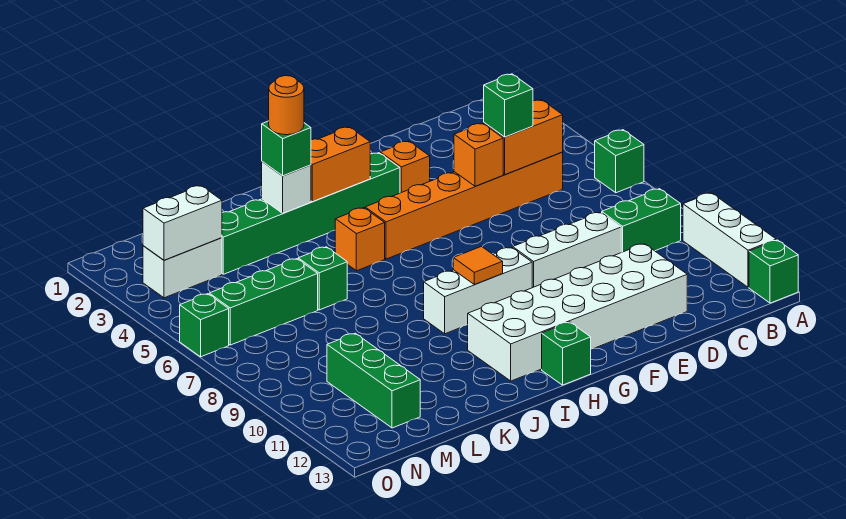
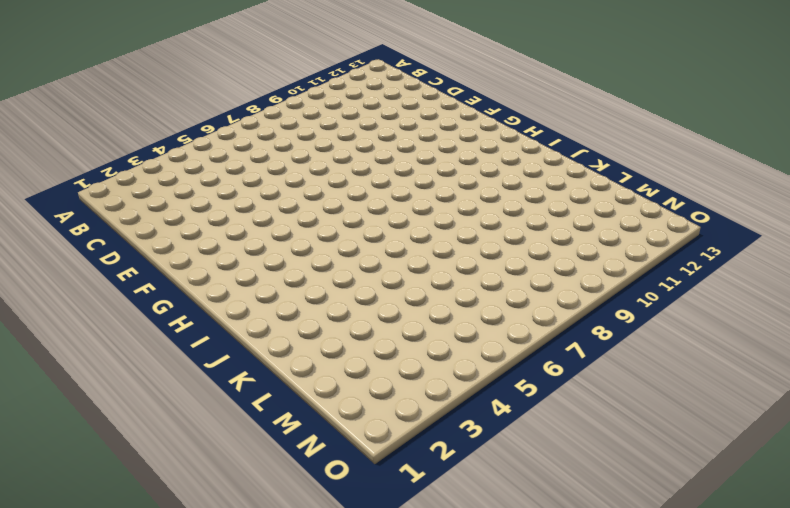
none -> green brick A6 level 1
none -> white brick A10:A12 level 1
none -> green brick A13 level 1

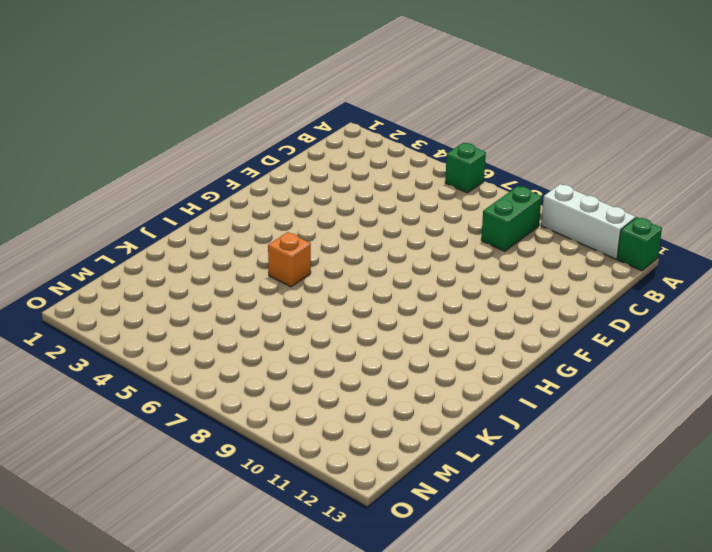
none -> orange brick C5:H5 level 1
none -> white brick D9:F9 level 1
none -> white brick D11:I12 level 1

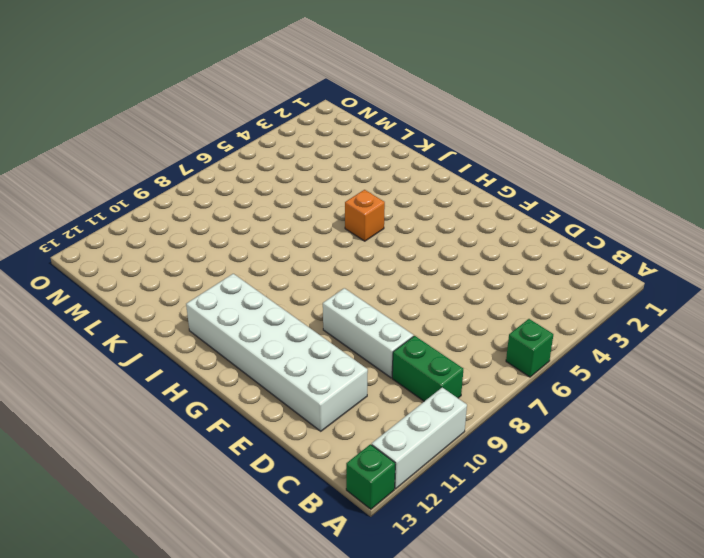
none -> orange brick C5:H5 level 1
none -> orange brick F3 level 1
none -> green brick G3:L3 level 1

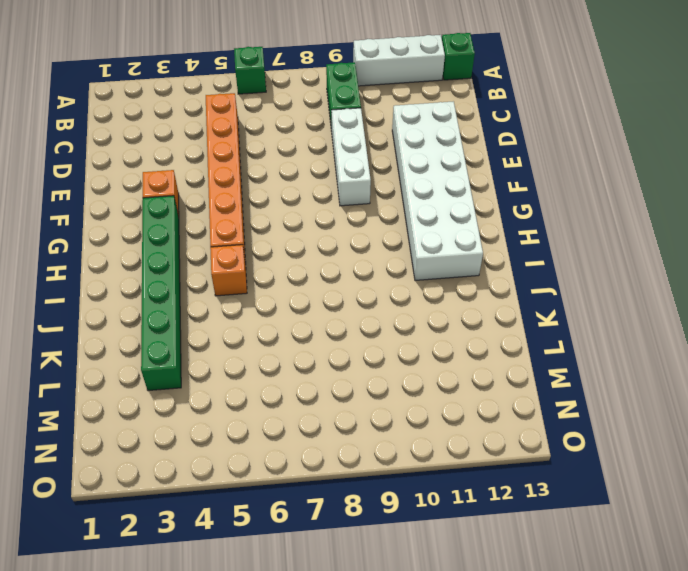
none -> white brick G9:I9 level 1
none -> green brick H13 level 1
none -> green brick K6 level 1

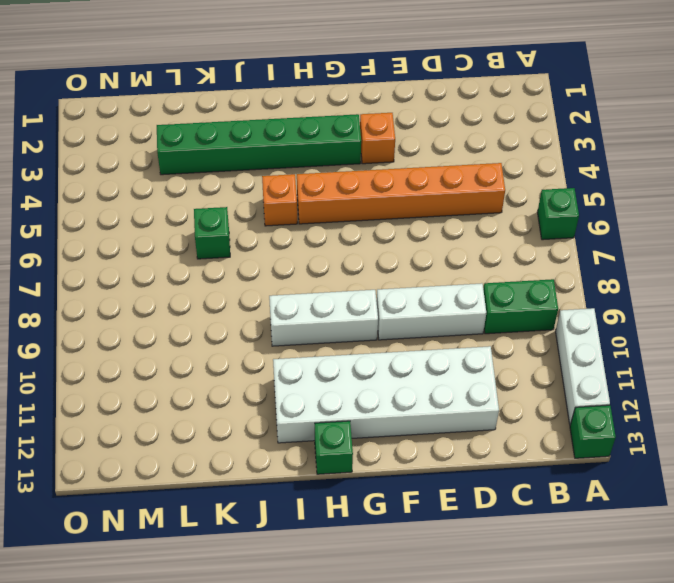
none -> green brick L6:N6 level 1
none -> white brick M3:N3 level 1
none -> green brick M10:M12 level 1

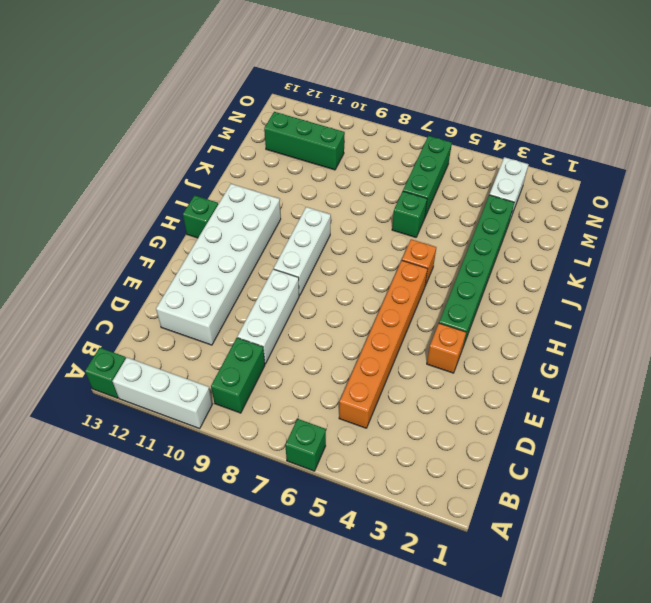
none -> green brick O6 level 1
none -> orange brick C5:D5 level 2
none -> orange brick E5 level 2

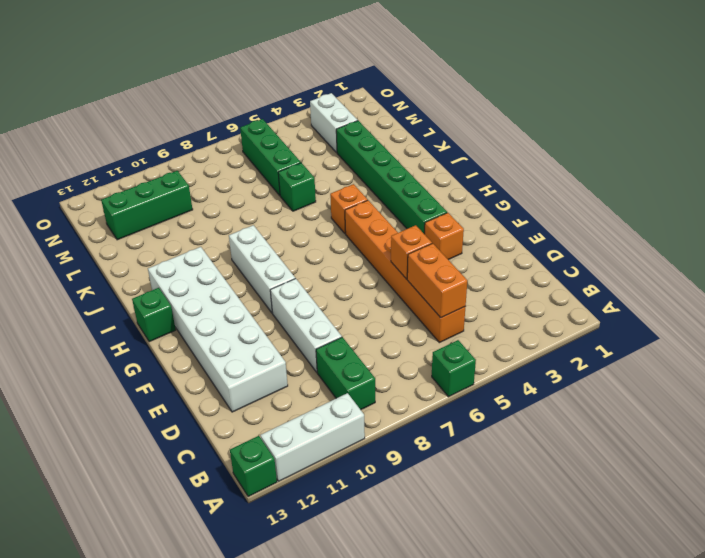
none -> green brick O6 level 1
none -> orange brick H3:I3 level 2
none -> orange tile H9 level 2

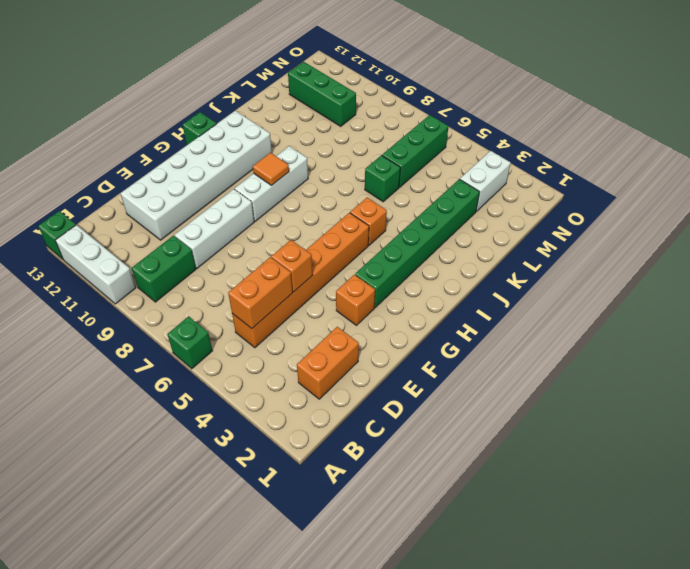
orange brick C2:D2 level 1 -> orange brick H3:I3 level 2
none -> green brick O6 level 1
none -> white brick J3 level 2
none -> white brick M3:N3 level 2

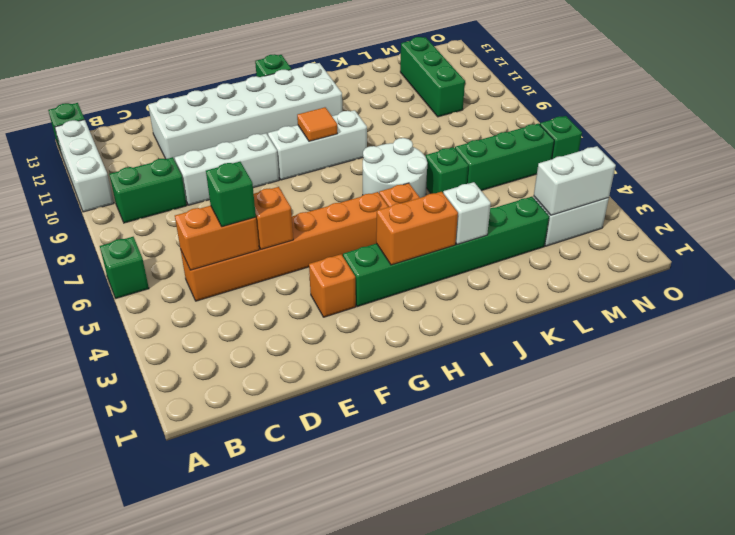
white round brick I6:J7 level 1 -> none
none -> green brick J3 level 3
none -> orange round brick J3 level 4

